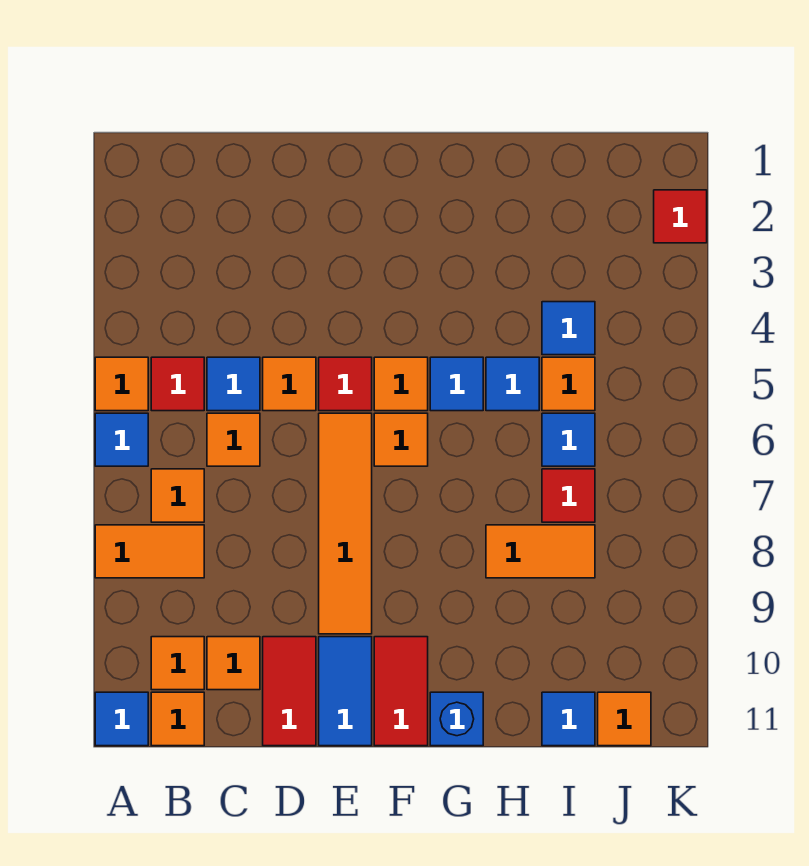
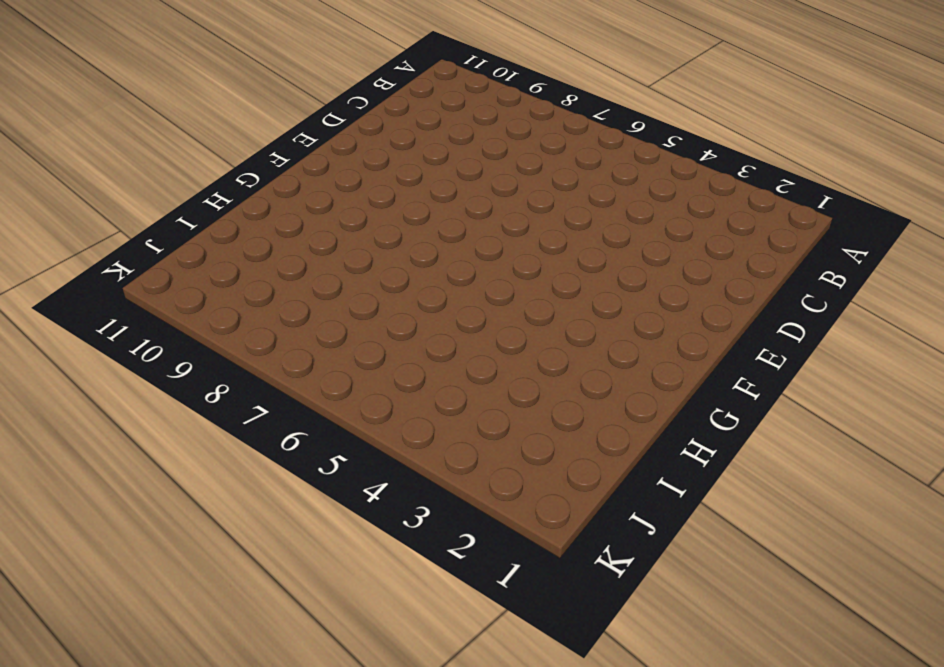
none -> orange tile A5 level 1
none -> blue tile A6 level 1
none -> orange tile A8:B8 level 1
none -> blue tile A11 level 1

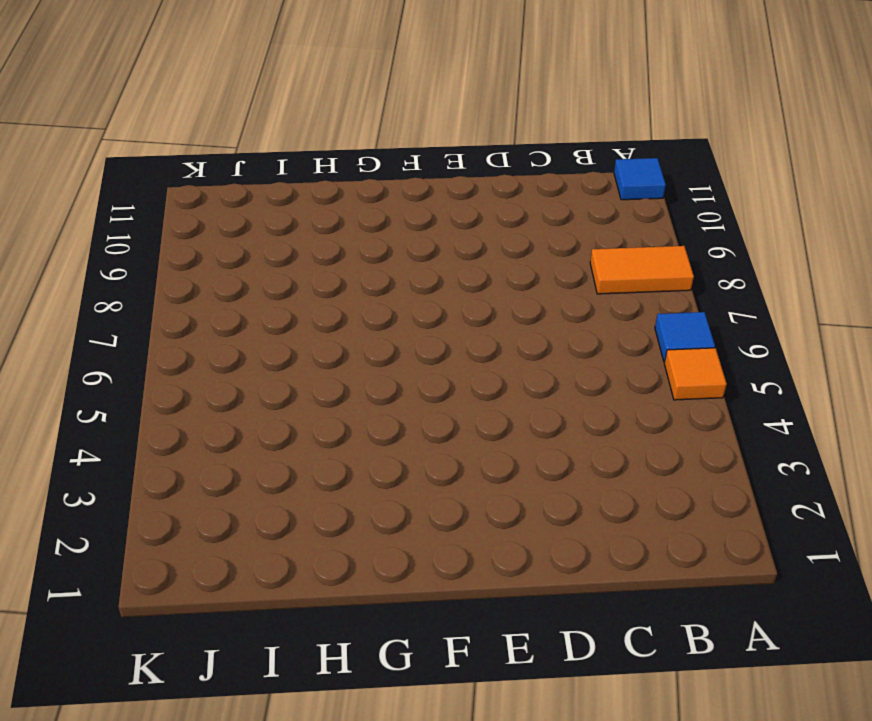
none -> red tile B5 level 1
none -> orange tile B7 level 1
none -> orange tile B10 level 1
none -> orange tile B11 level 1

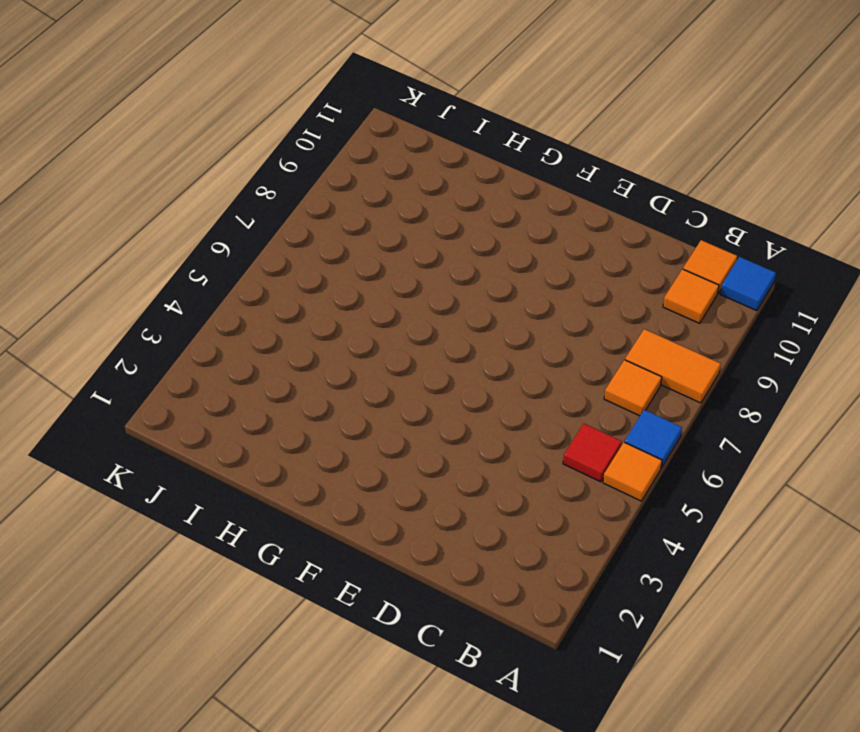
none -> blue tile C5 level 1
none -> orange tile C6 level 1
none -> orange tile C10 level 1
none -> orange tile D5 level 1

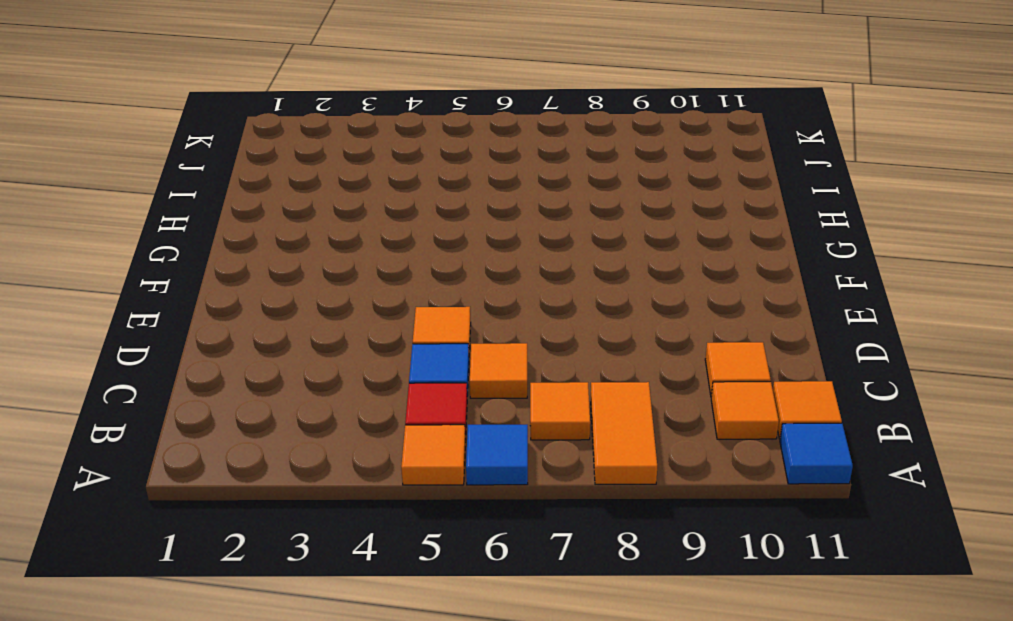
none -> red tile D10:D11 level 1
none -> red tile E5 level 1
none -> orange tile E6:E9 level 1
none -> blue tile E10:E11 level 1

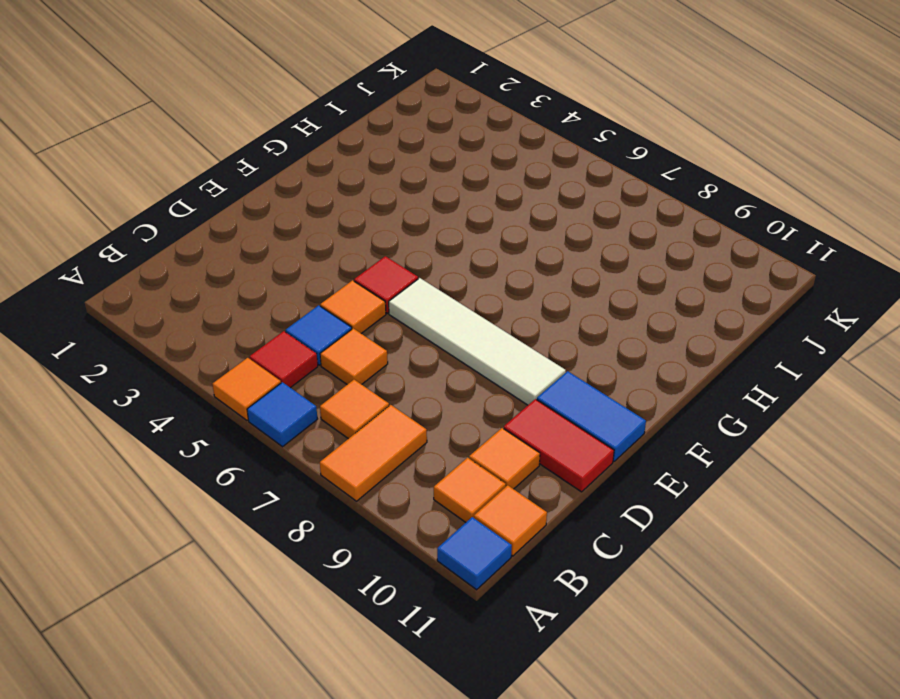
white tile E6:E9 level 1 -> orange tile E6:E9 level 1
none -> orange tile F5 level 1
none -> orange tile F6 level 1
none -> red tile F10:F11 level 1
none -> blue tile G5 level 1

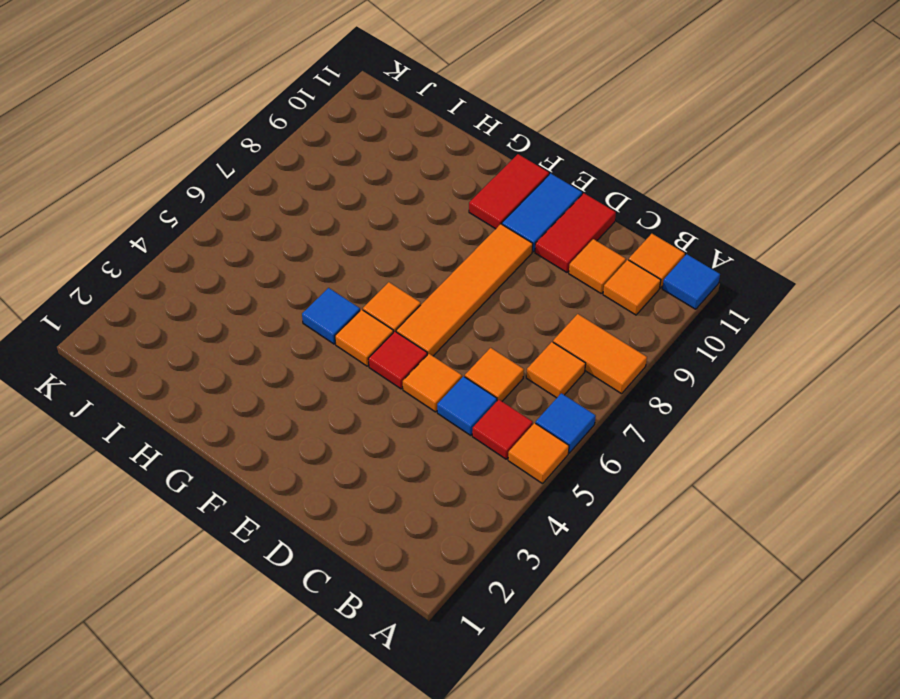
none -> blue brick G11 level 1
none -> blue tile H5 level 1
none -> orange tile H8:I8 level 1
none -> blue tile I4 level 1

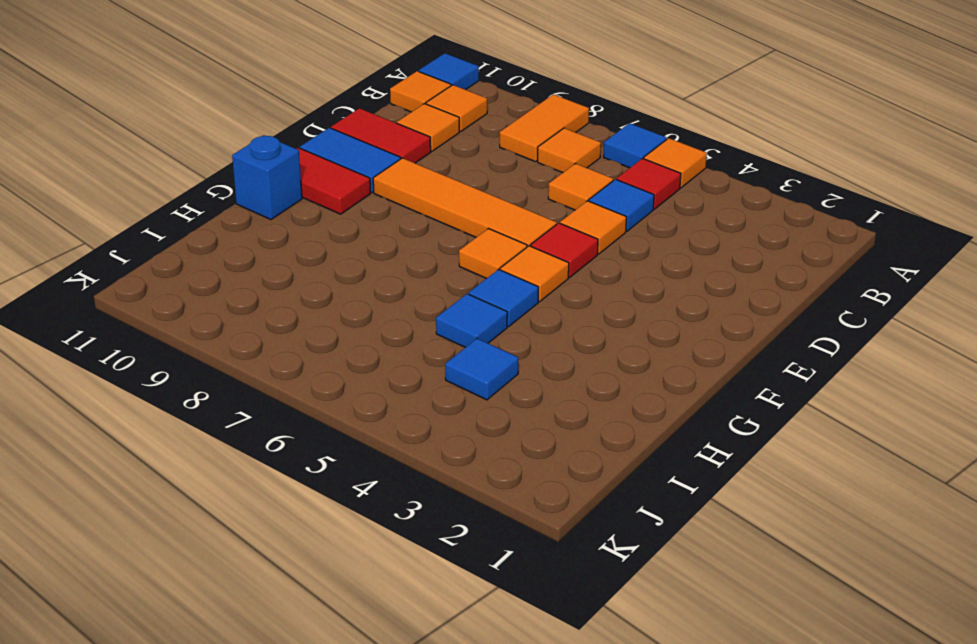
none -> orange tile H8:I8 level 1
none -> orange tile I5 level 1
none -> blue tile I6 level 1
none -> red tile I7 level 1

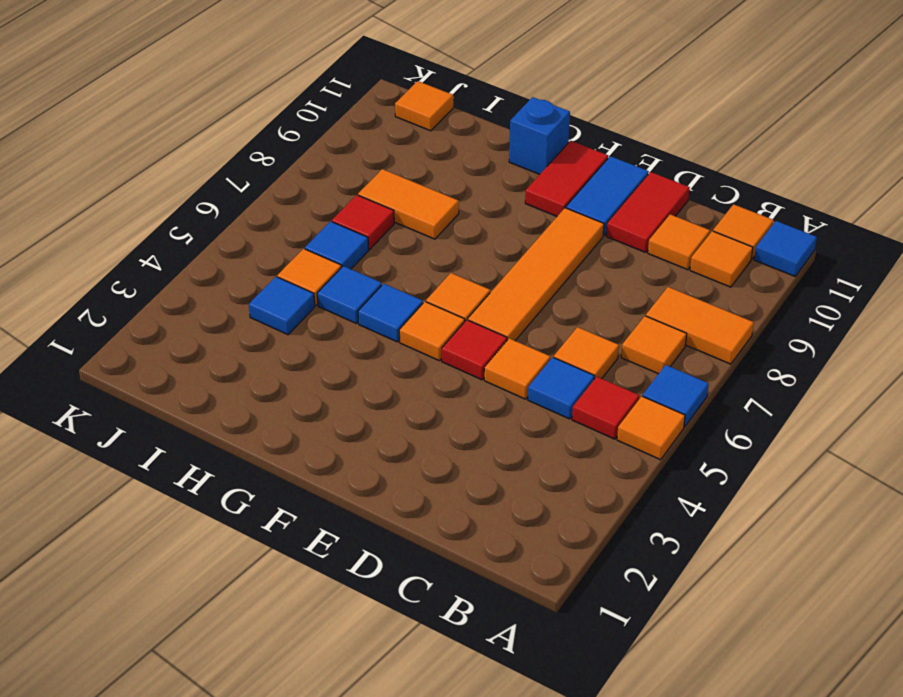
none -> blue tile I11 level 1
none -> red tile K2 level 1

